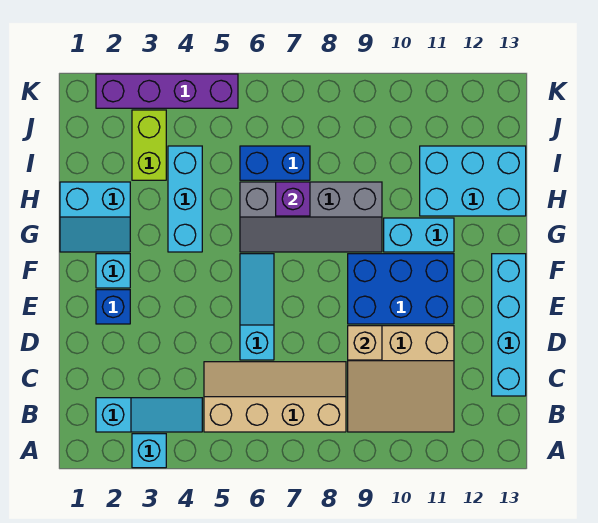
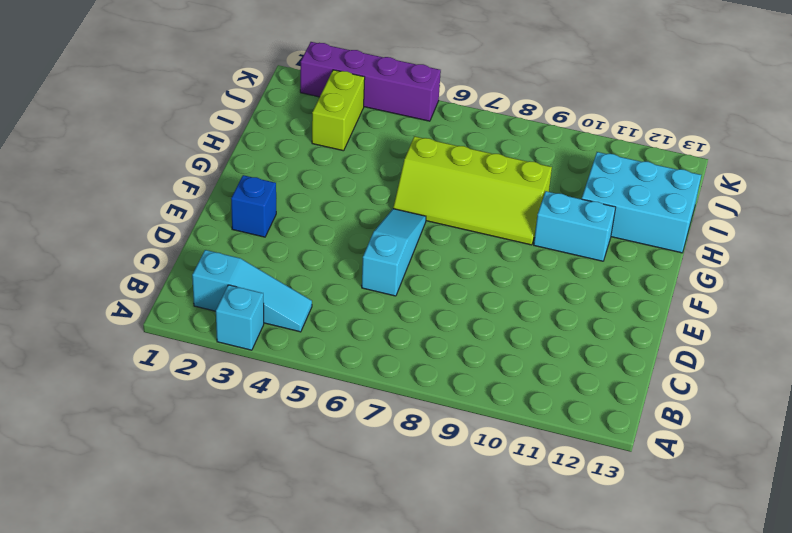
lime slope G6:H9 level 1 top H -> grey slope G6:H9 level 1 top H
none -> tan slope B5:C8 level 1 top B
none -> tan slope B9:D11 level 1 top D
none -> cyan brick C13:F13 level 1

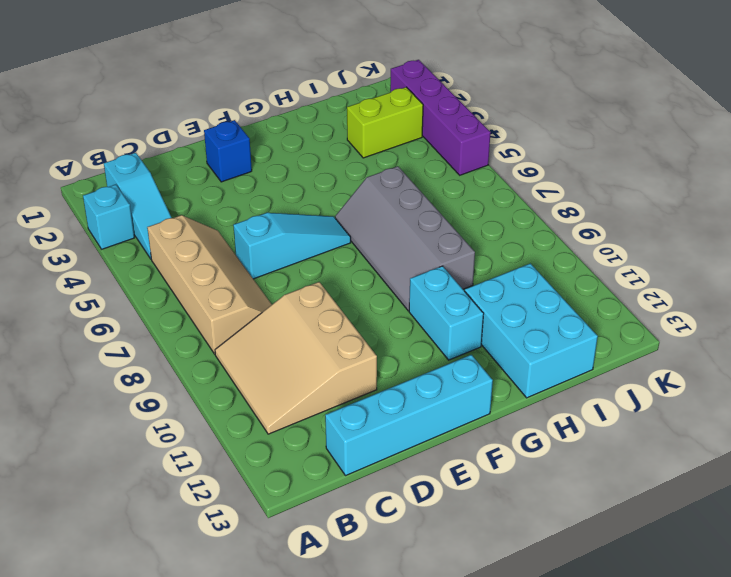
none -> blue brick E9:F11 level 1
none -> cyan brick F2 level 1
none -> cyan slope G1:H2 level 1 top H

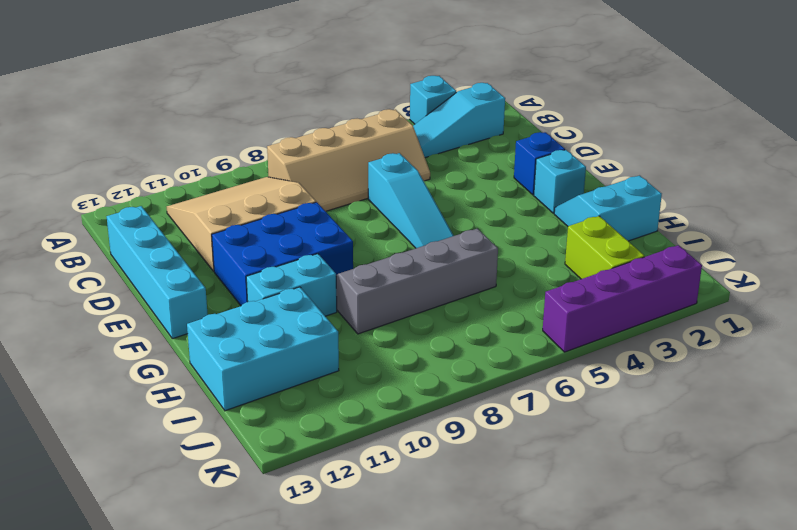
none -> cyan brick G4:I4 level 1
none -> blue brick I6:I7 level 1
none -> tan brick D9 level 2

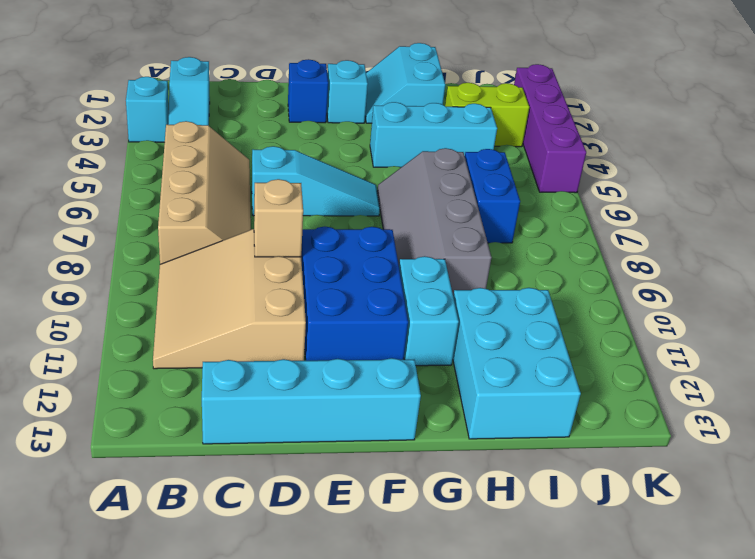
none -> purple brick H7 level 2

